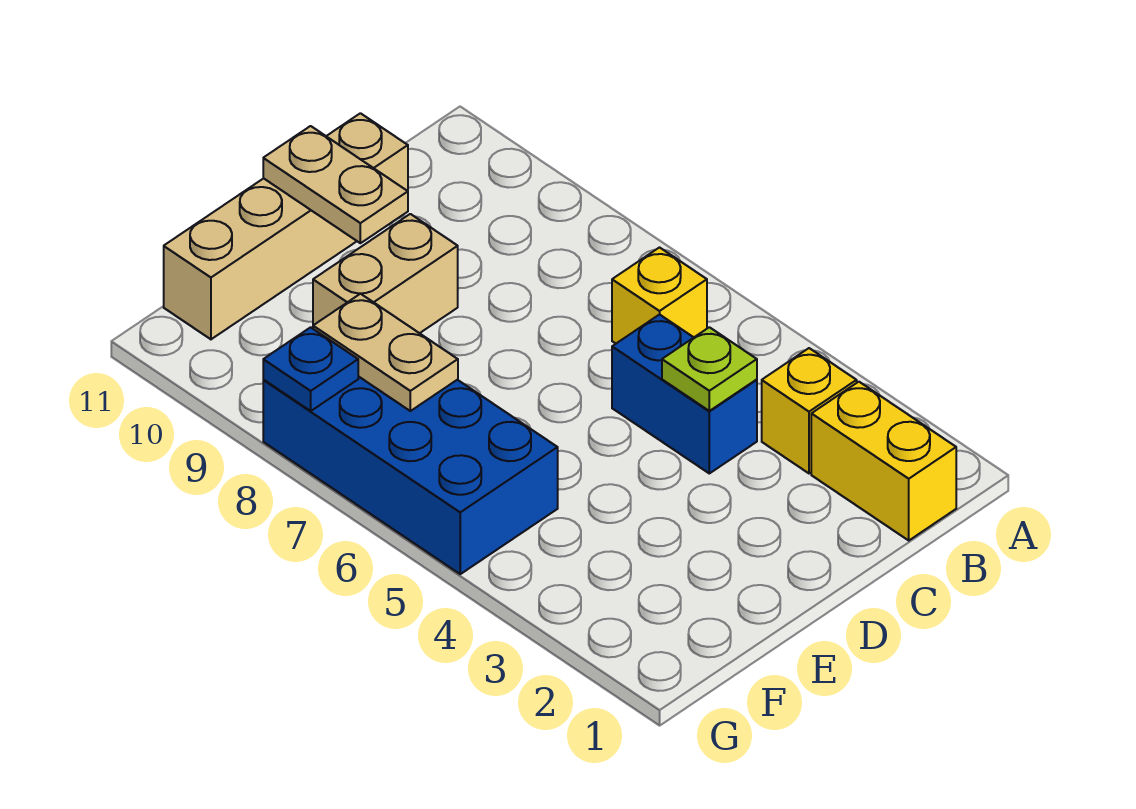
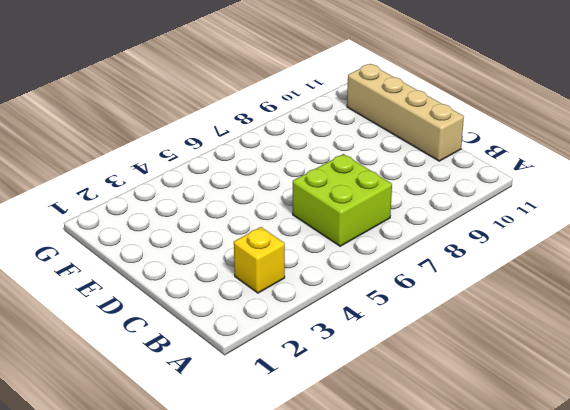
lime brick B6:C7 level 1 -> yellow brick B6 level 1
none -> yellow brick B1:B2 level 1
none -> blue brick C4:C5 level 1

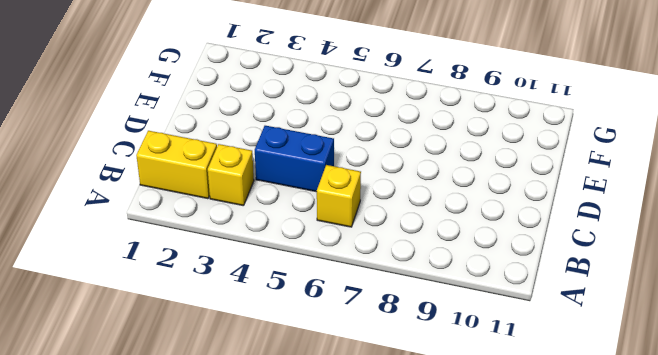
none -> tan brick C11:F11 level 1
none -> tan brick D9:E9 level 1

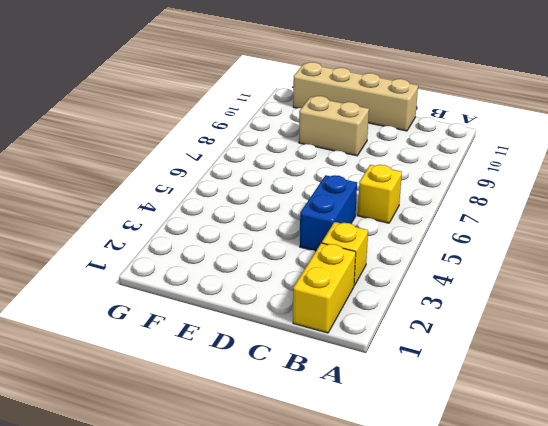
none -> blue brick F5:G8 level 1
none -> lime plate C4 level 2

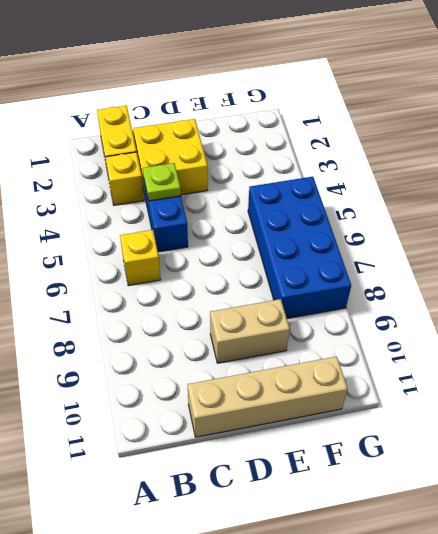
yellow brick C2:D3 level 1 -> none
none -> tan plate D10:D11 level 2
none -> tan plate F7:F8 level 2

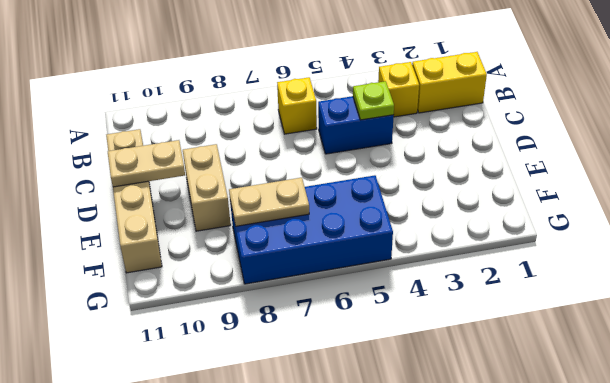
none -> blue plate G8 level 2

